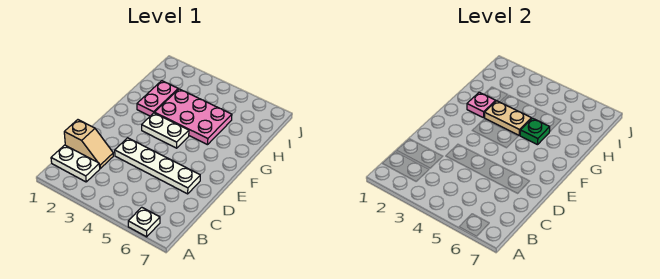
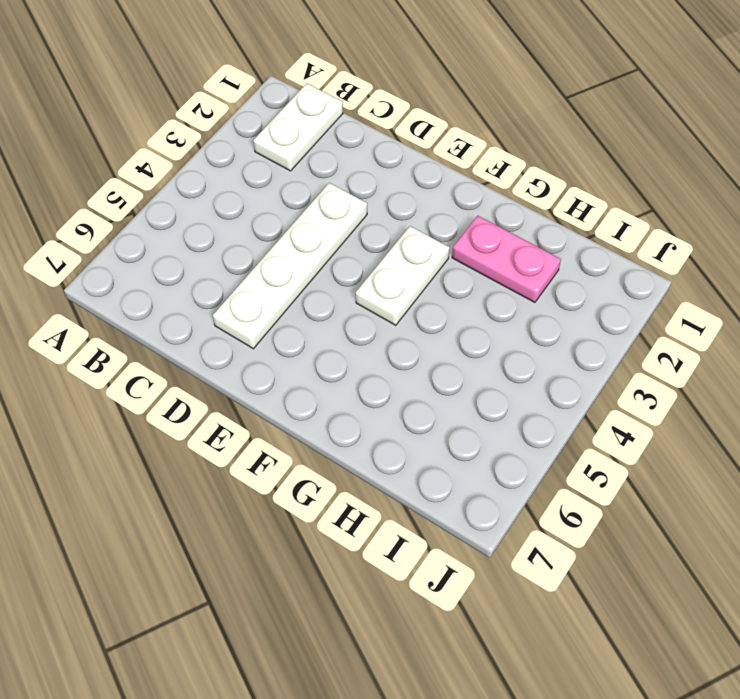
none -> white plate A6 level 1
none -> tan slope C1:C2 level 1 top 1

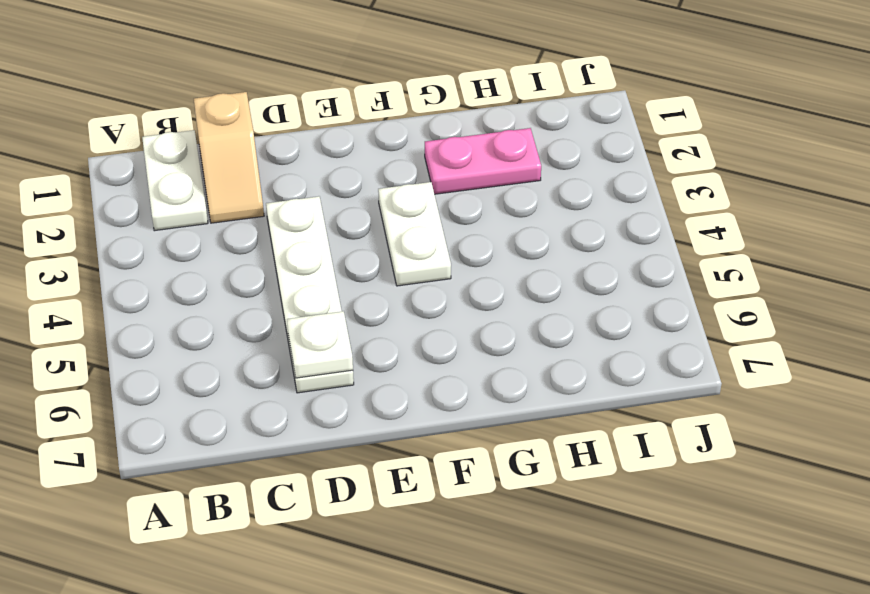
white plate D6 level 2 -> white plate A6 level 1
none -> pink plate G3:H5 level 1
none -> pink plate G2 level 2

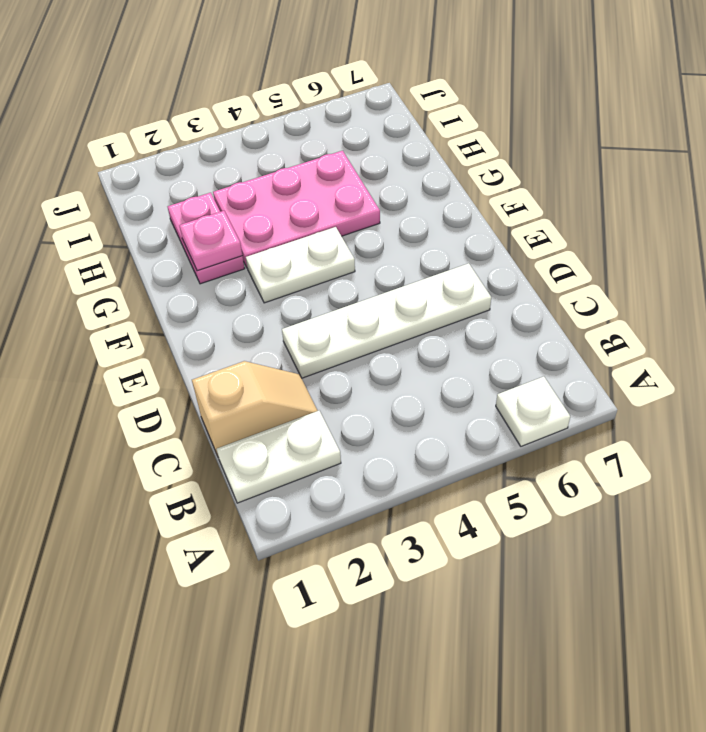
none -> tan plate G3:G4 level 2
none -> green plate G5 level 2

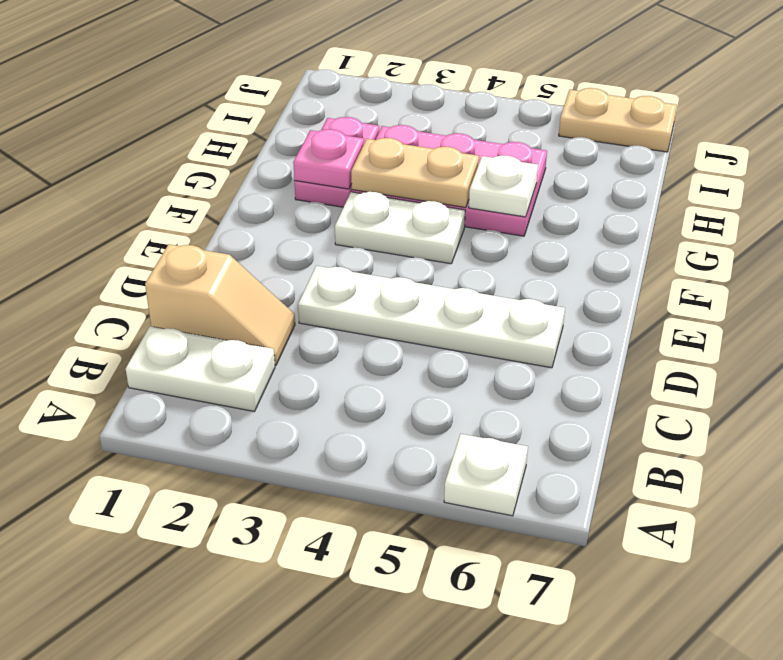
white plate G5 level 2 -> green plate G5 level 2
tan plate J6:J7 level 1 -> none

